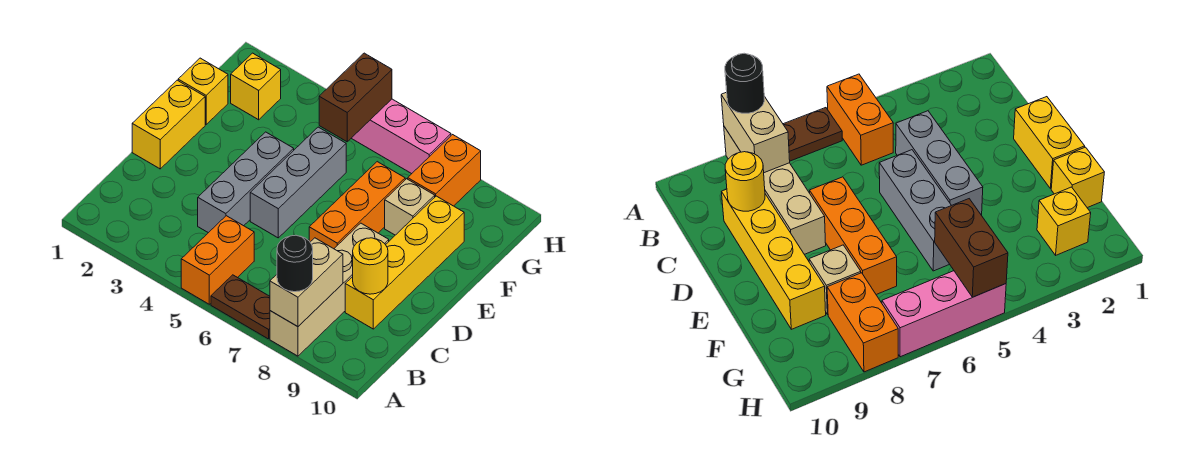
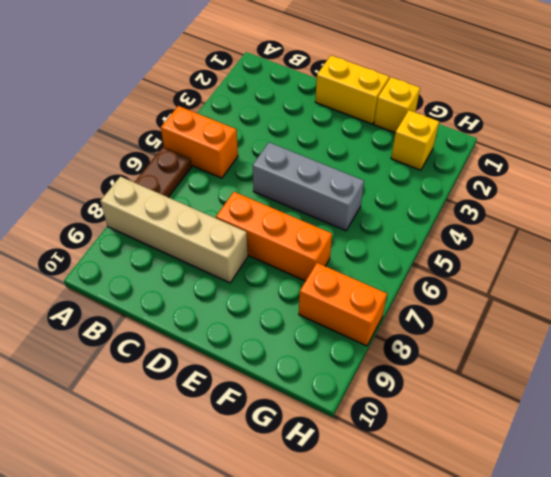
none -> grey brick C4:E4 level 1
none -> yellow brick C9:F9 level 1
none -> tan brick F8 level 1

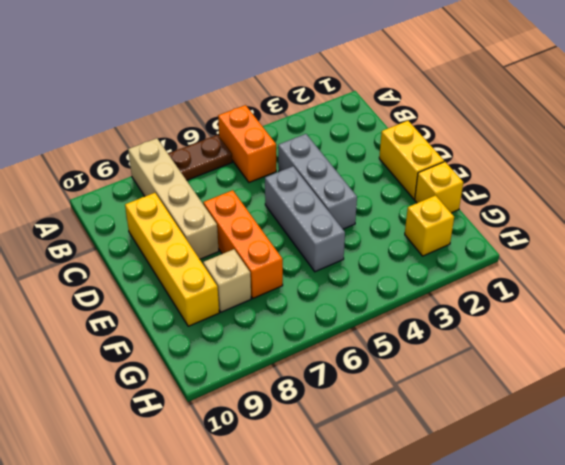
none -> orange brick G8:H8 level 1
none -> pink brick H5:H7 level 1
none -> tan brick A8:B8 level 2

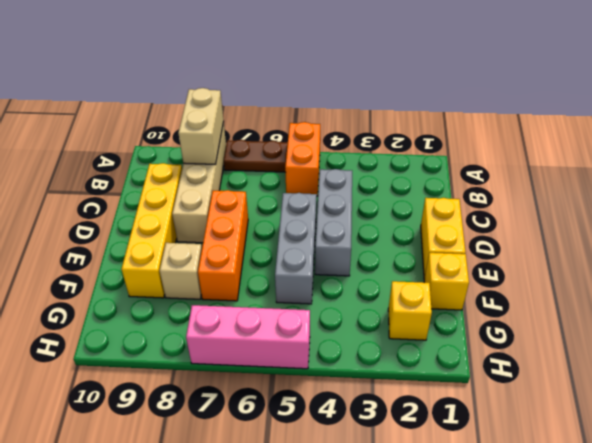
none -> orange brick G8:H8 level 1
none -> yellow round brick C9 level 2
none -> brown brick G5:H5 level 2

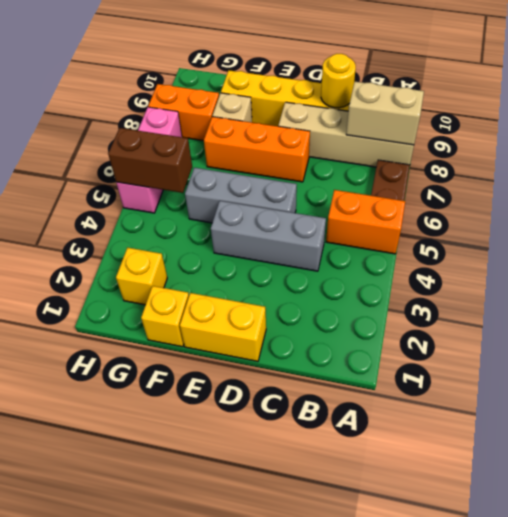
none -> black round brick A8 level 3

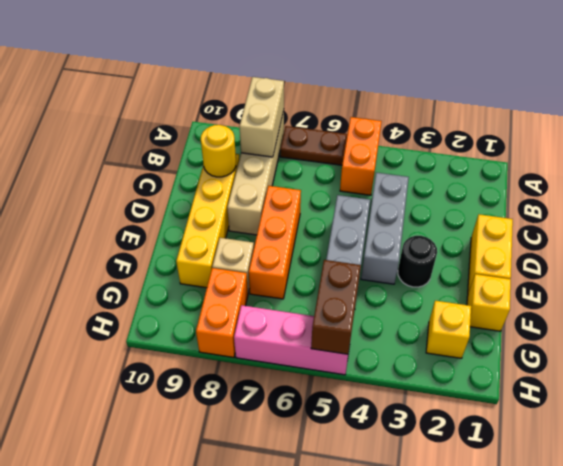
black round brick E3 level 1 -> black round brick A8 level 3

